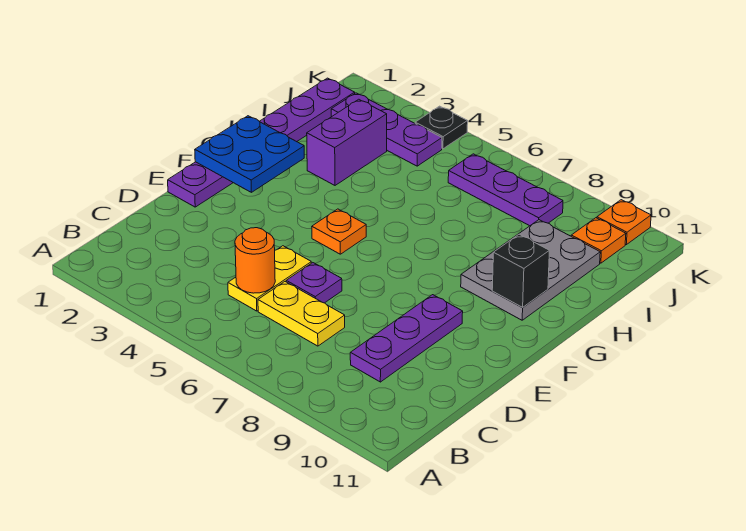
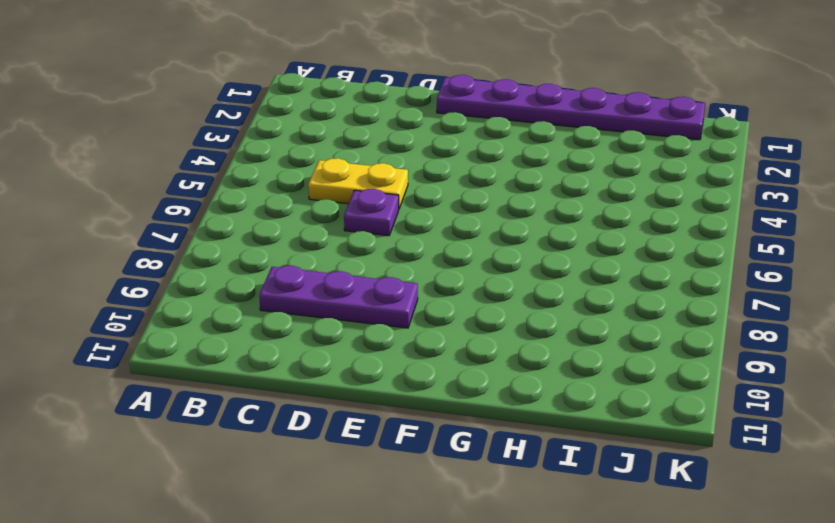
none -> yellow plate C6:C7 level 1
none -> orange plate F5 level 1
none -> grey plate G9:I10 level 1

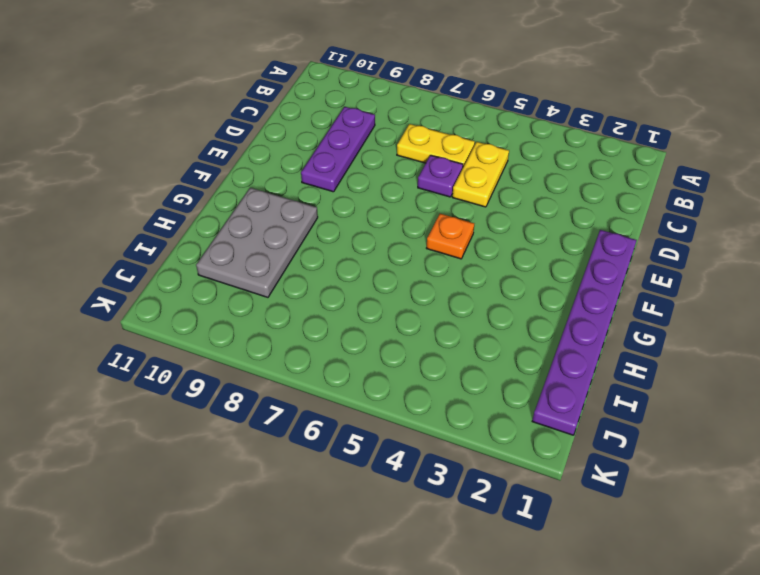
none -> purple brick H3:I3 level 1
none -> purple plate J2:J4 level 1
none -> purple plate J6:J8 level 1

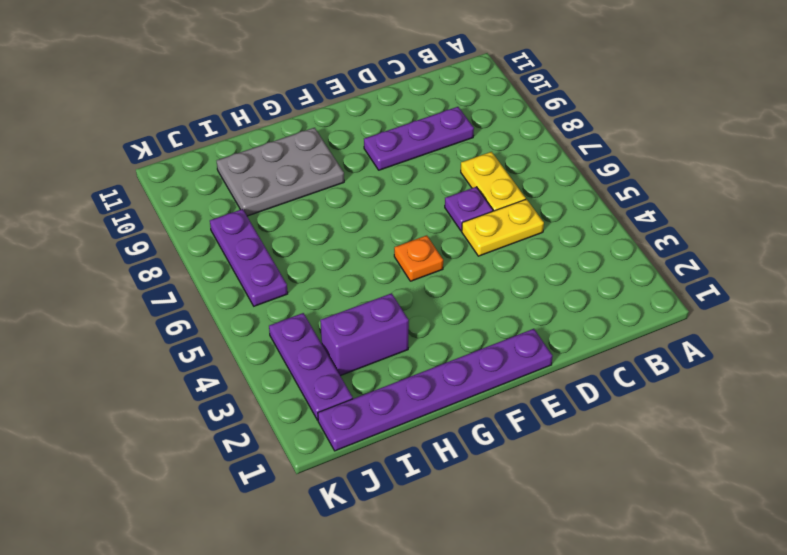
none -> orange plate J10 level 1
none -> black plate K4 level 1
none -> orange plate K10 level 1

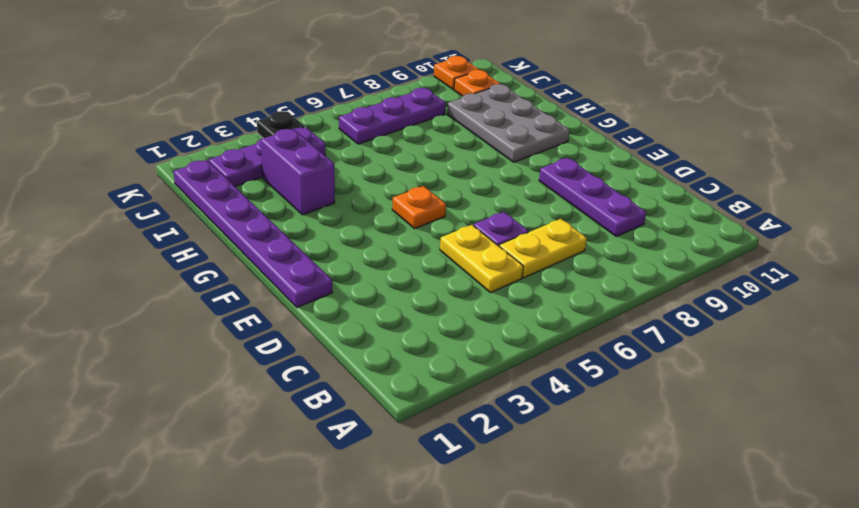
none -> orange round brick C5 level 2
none -> blue plate F1:G2 level 2
none -> black brick G10 level 2

